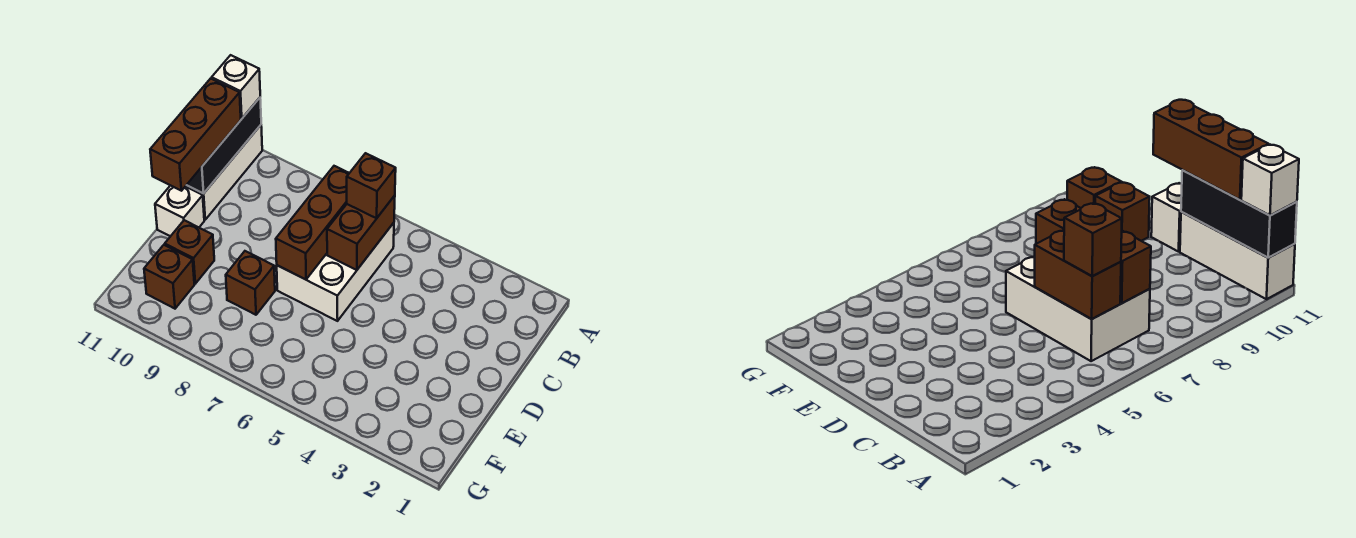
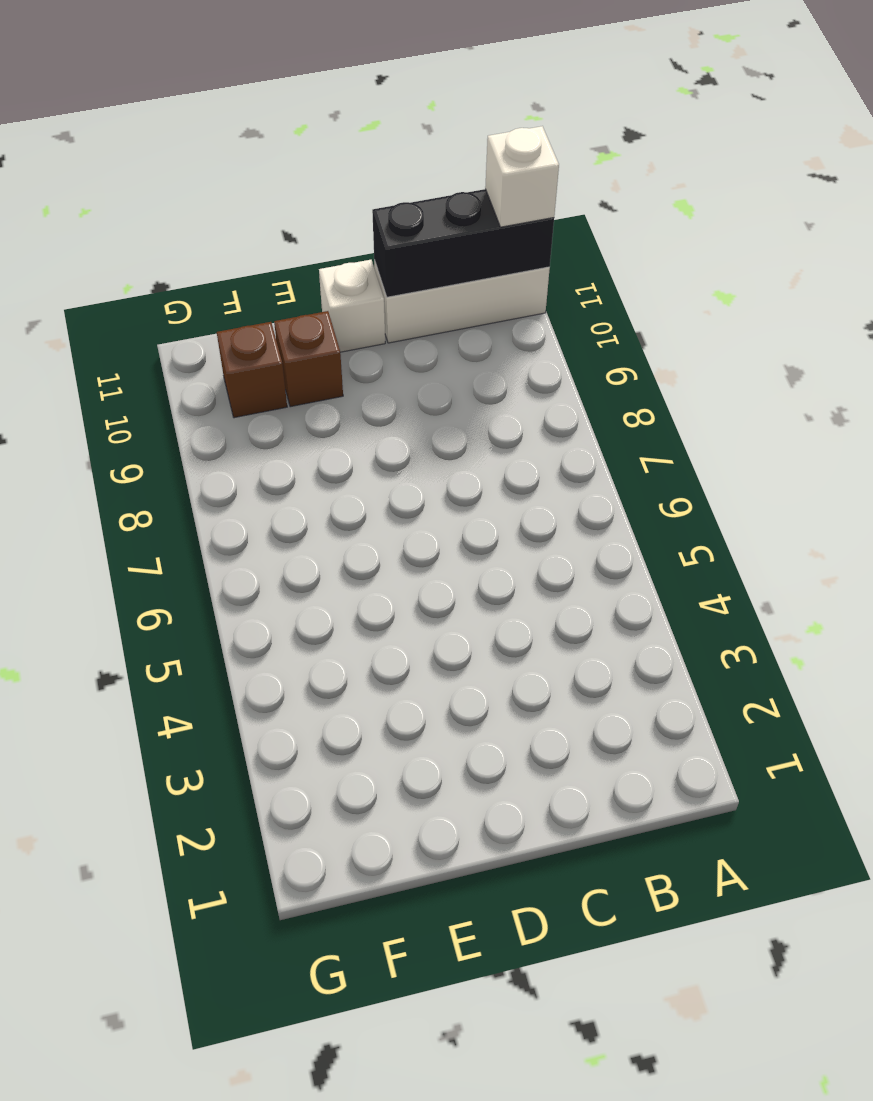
none -> white brick B6:D7 level 1
none -> brown brick E8 level 1
none -> brown brick B6:C6 level 2

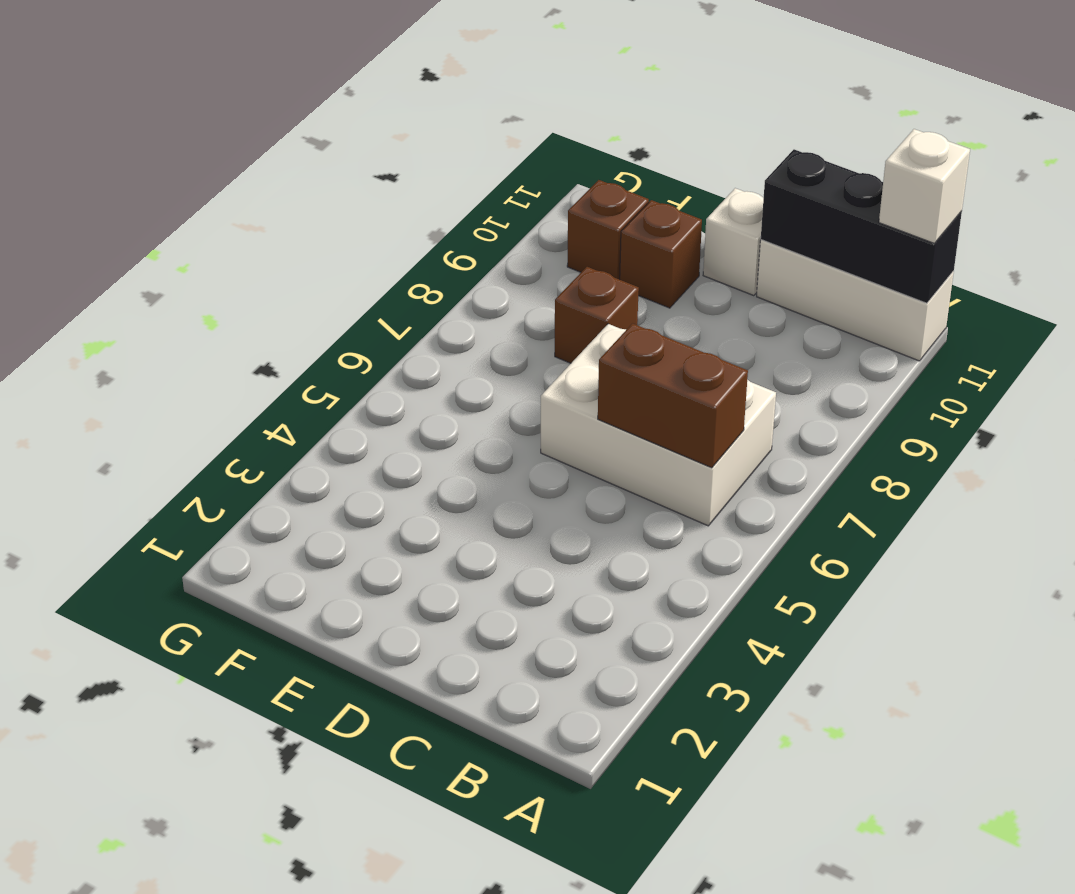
none -> brown brick B7:D7 level 2
none -> brown brick B6 level 3
none -> brown brick B11:D11 level 3

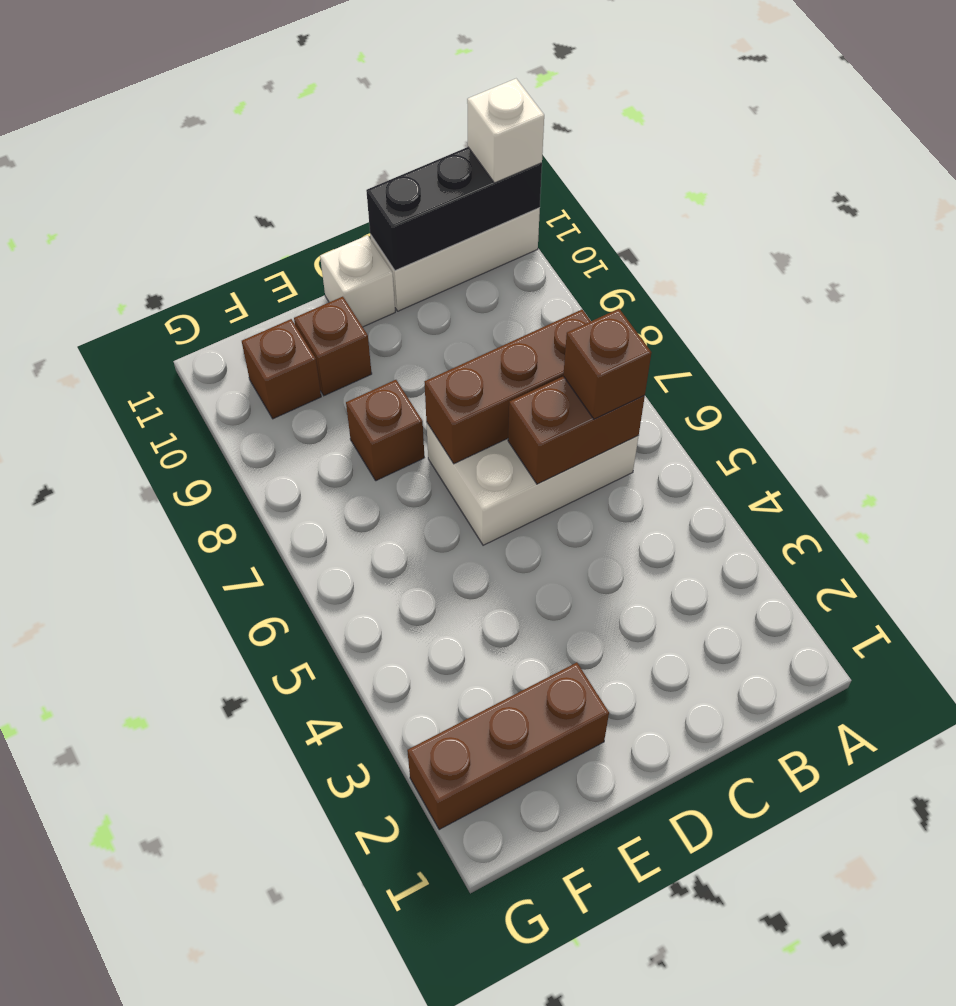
brown brick E2:G2 level 1 -> brown brick B11:D11 level 3

